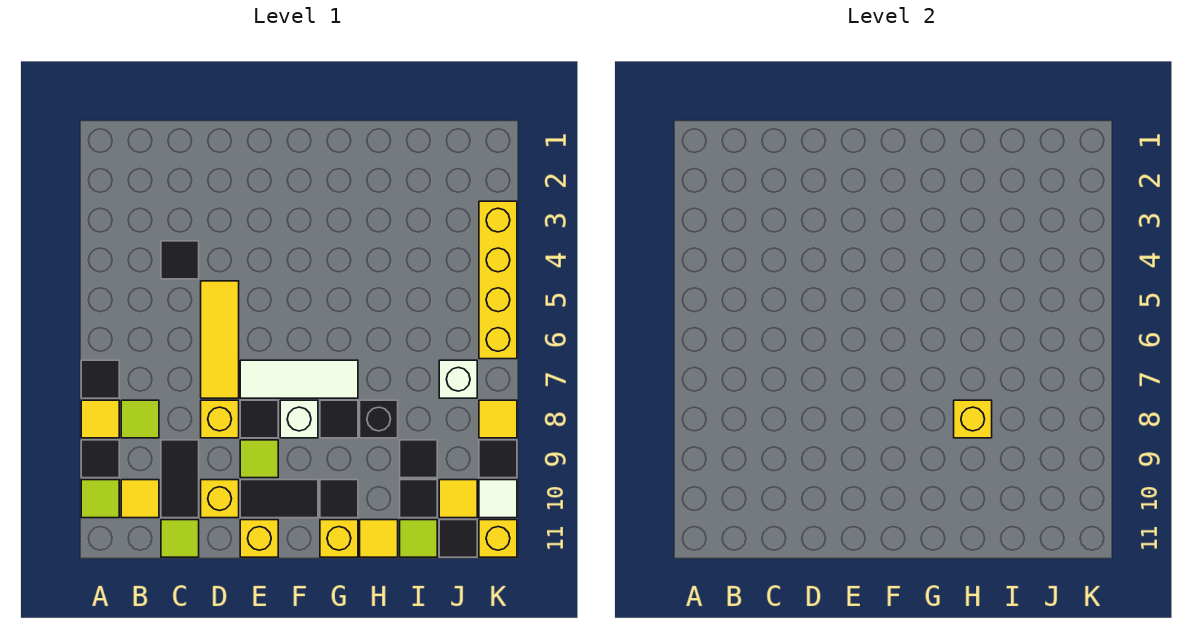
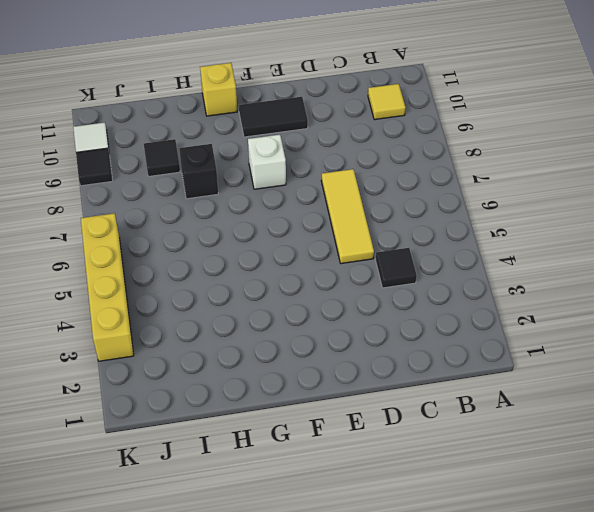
none -> black tile A7 level 1
none -> yellow tile A8 level 1
none -> black tile A9 level 1
none -> lime tile A10 level 1

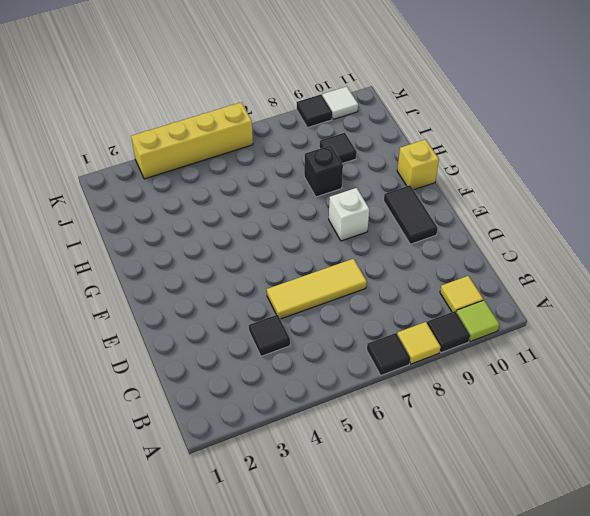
none -> lime tile B8 level 1
none -> black tile C9:C10 level 1
none -> lime tile C11 level 1
none -> yellow brick D8 level 1

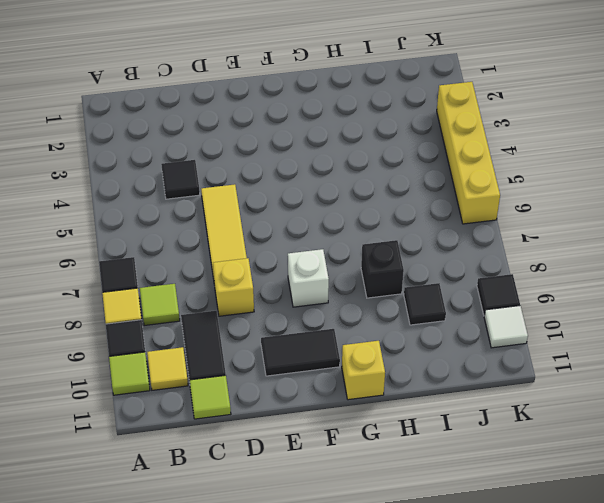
none -> yellow brick D10 level 1
none -> white tile E7:G7 level 1
none -> black tile E8 level 1
none -> lime tile E9 level 1

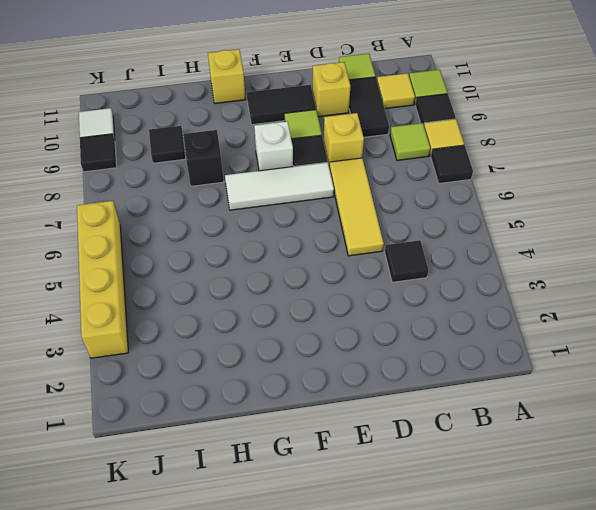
none -> yellow brick E11 level 1
none -> black tile G8 level 1
none -> black tile G10 level 1
none -> yellow tile H11 level 1

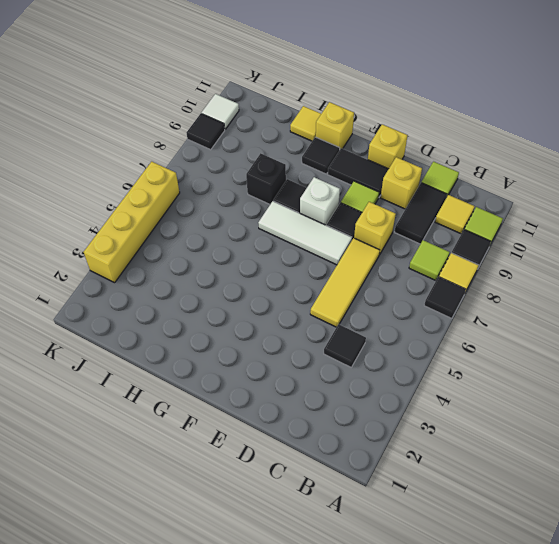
none -> black tile I9 level 1
none -> black tile I10 level 1
none -> lime tile I11 level 1
none -> white brick J7 level 1

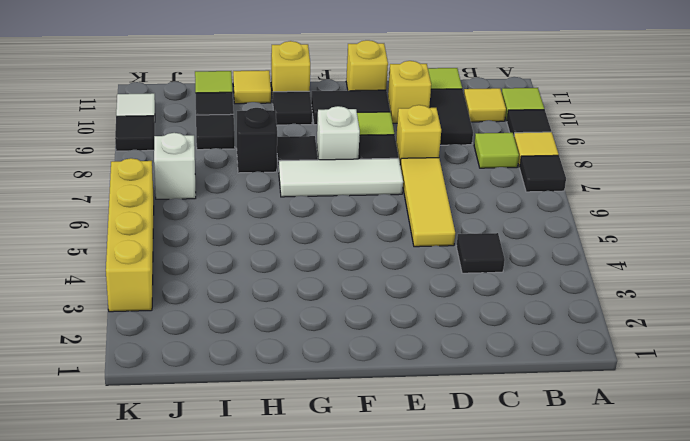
none -> yellow tile J10 level 1
none -> black tile J11 level 1
none -> yellow tile K8 level 1
none -> yellow brick K11 level 1

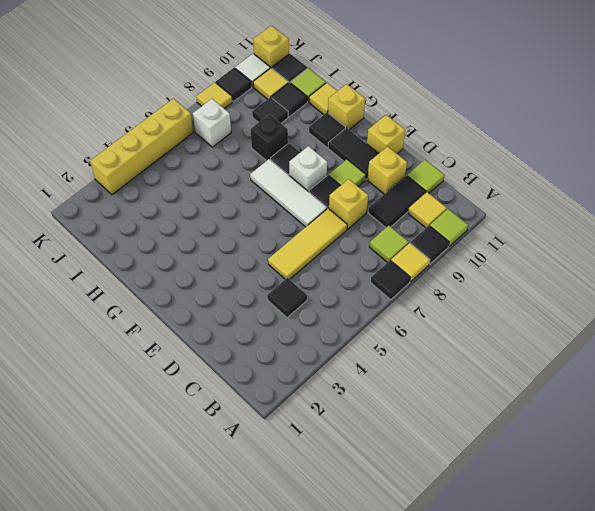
none -> yellow brick H8 level 2

